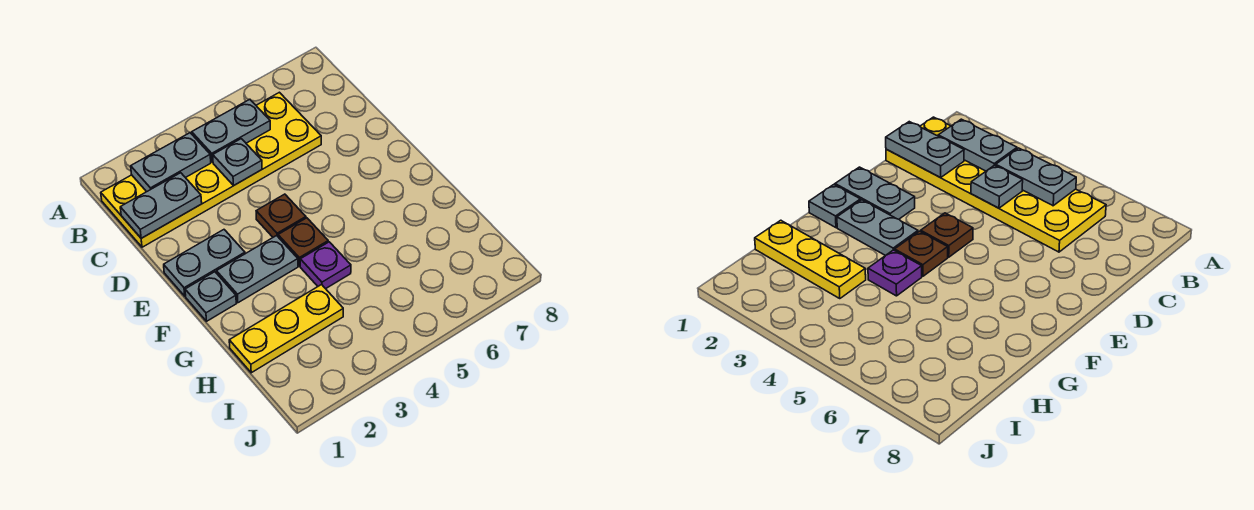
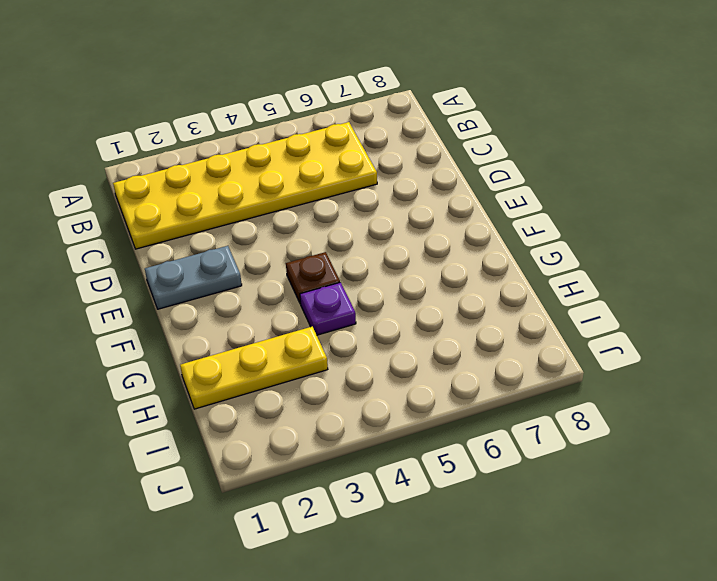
none -> brown plate E4 level 1
none -> grey plate F1 level 1
none -> grey plate F2:F3 level 1

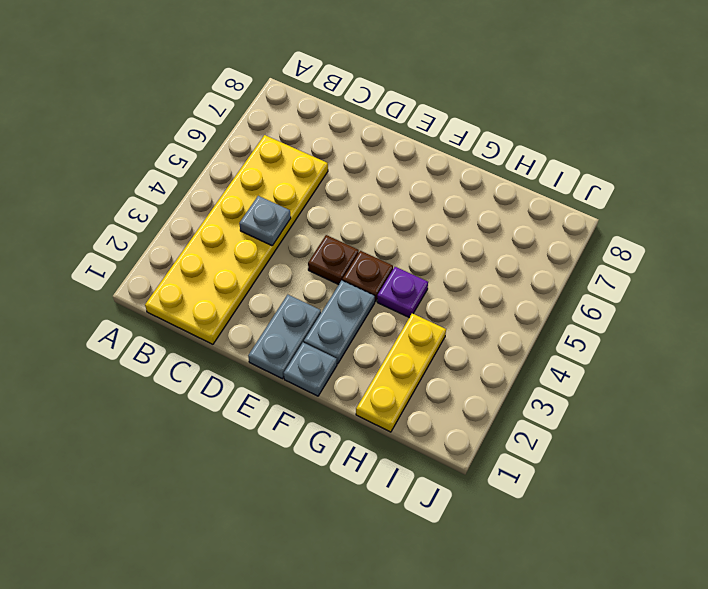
none -> grey plate B2:B3 level 2
none -> grey plate B4:B5 level 2
none -> grey plate C1:C2 level 2

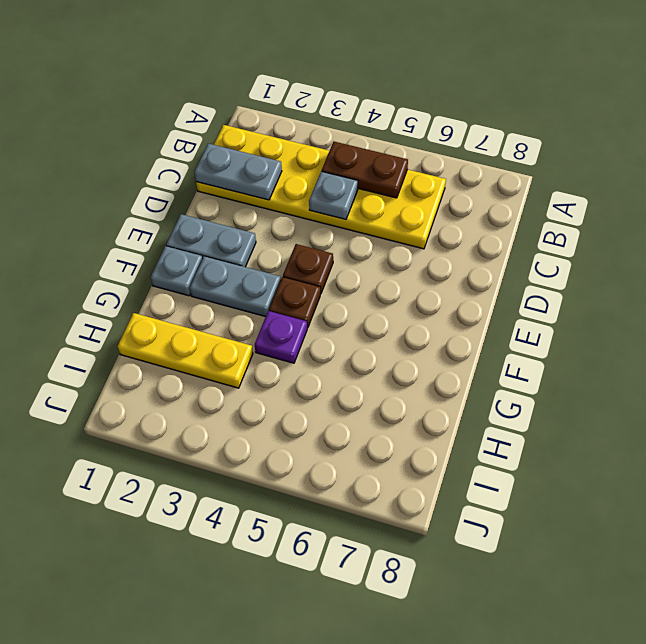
brown plate B4:B5 level 2 -> grey plate B4:B5 level 2
none -> grey plate B2:B3 level 2

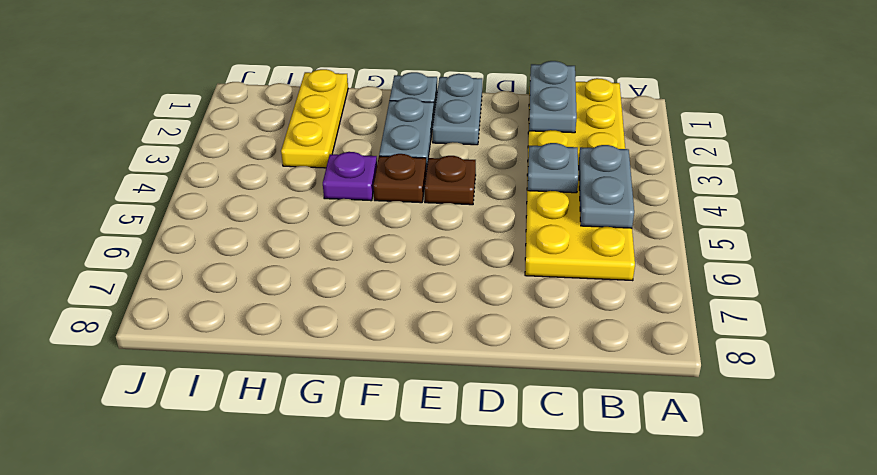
none -> grey plate B2:B3 level 2

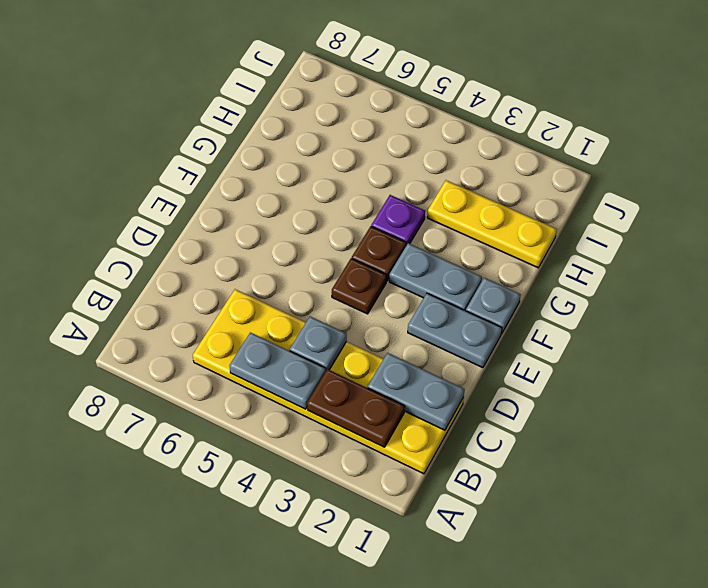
brown plate B2:B3 level 2 -> grey plate B2:B3 level 2

